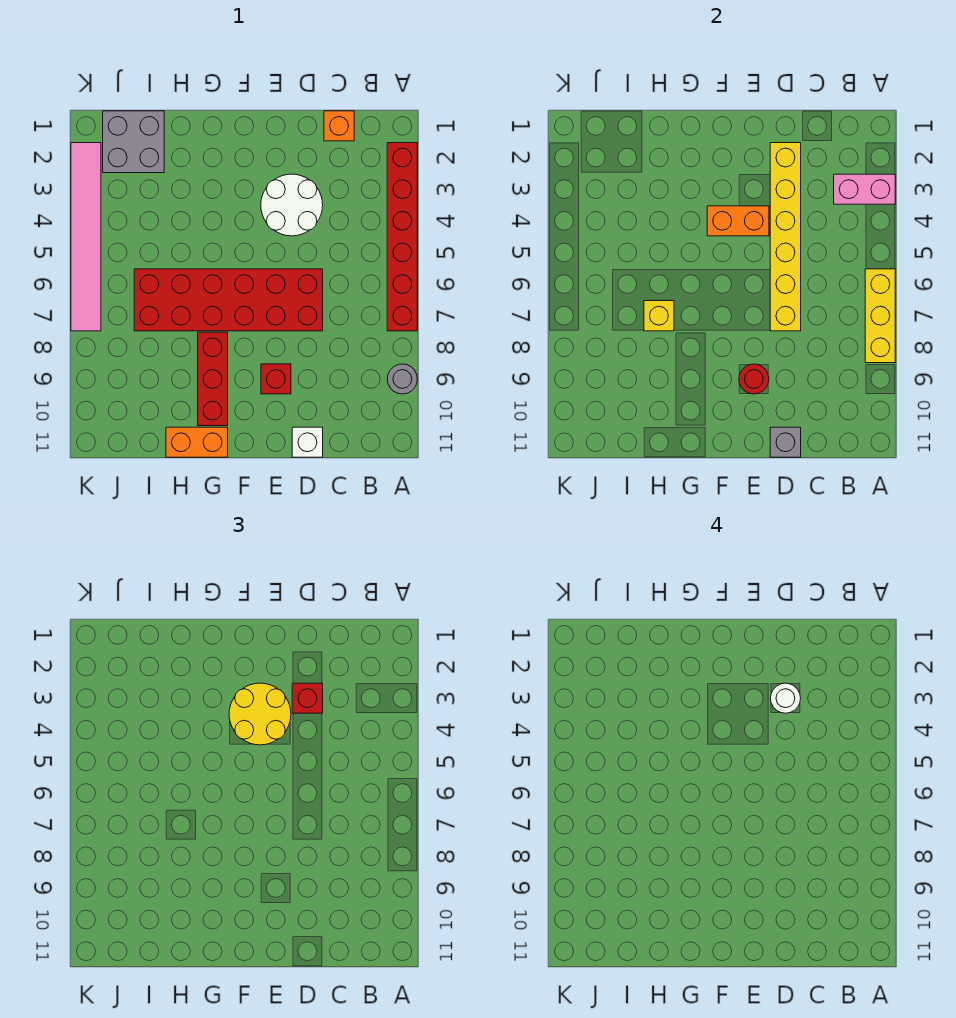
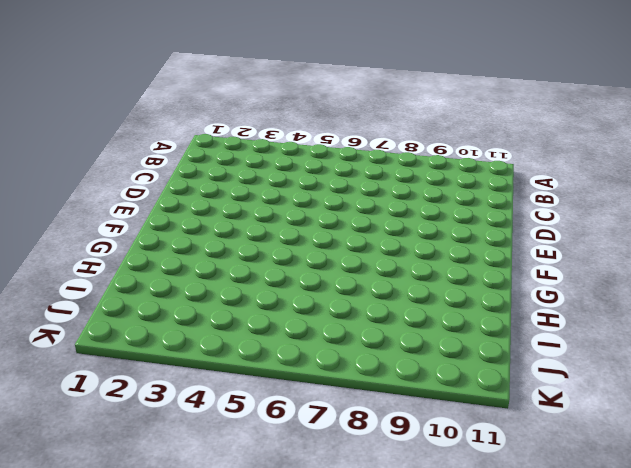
none -> red brick A2:A7 level 1
none -> grey round brick A9 level 1
none -> orange brick C1 level 1

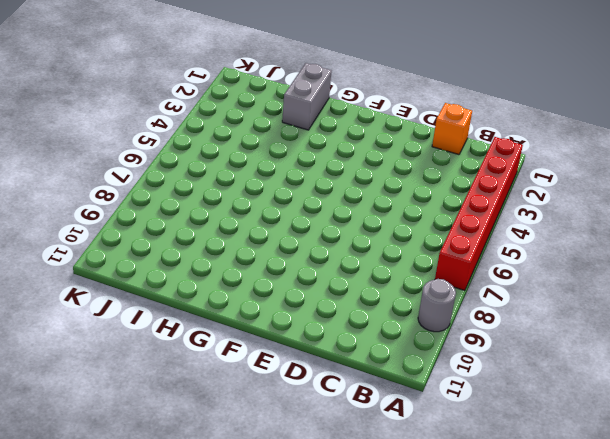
grey brick H1:H2 level 1 -> none
none -> white round brick D3:E4 level 1
none -> red brick D6:I7 level 1
none -> white brick D11 level 1

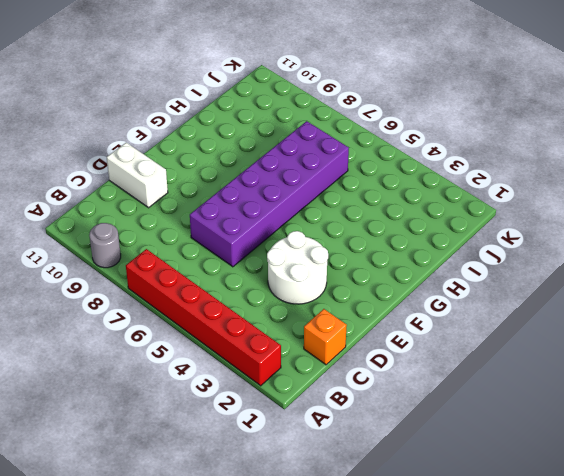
purple brick D6:I7 level 1 -> red brick D6:I7 level 1
white brick D10:D11 level 1 -> white brick D11 level 1
none -> red brick E9 level 1
none -> red brick G8:G10 level 1
none -> orange brick G11:H11 level 1

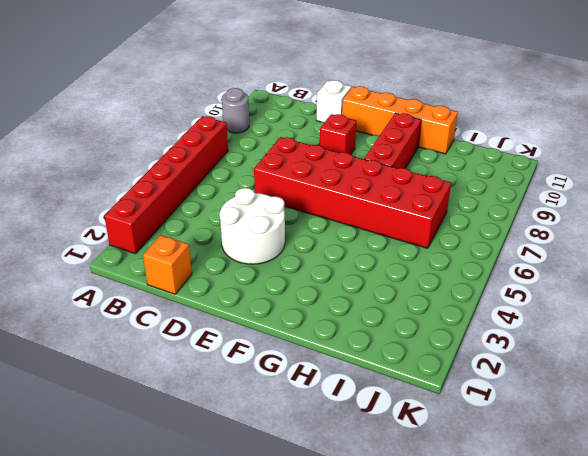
orange brick E11:H11 level 1 -> orange brick G11:H11 level 1
none -> grey brick I1:J2 level 1
none -> pink tile K2:K7 level 1
none -> pink brick A3:B3 level 2

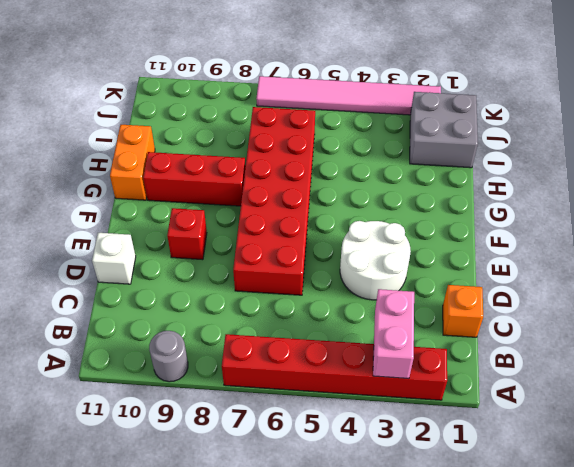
none -> yellow brick A6:A8 level 2
none -> yellow brick D2:D7 level 2
none -> grey brick D11 level 2

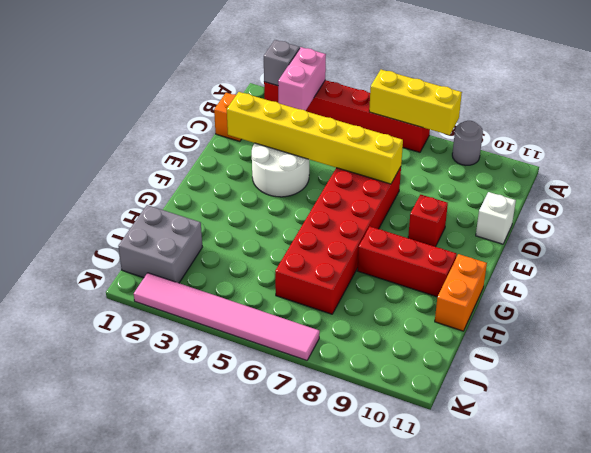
grey brick A2 level 2 -> grey brick D11 level 2
none -> orange brick E4:F4 level 2
none -> red round brick E9 level 2
none -> yellow brick H7 level 2

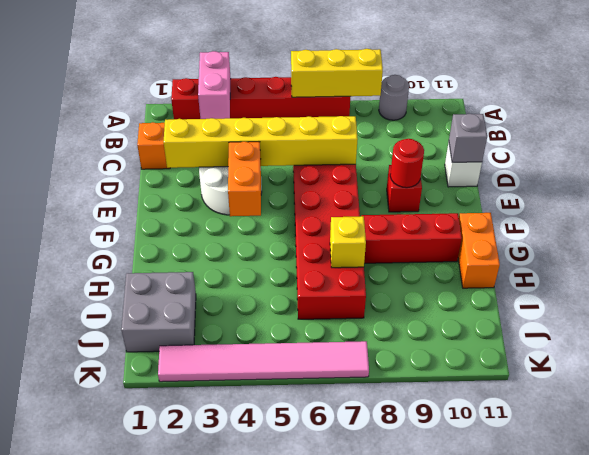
none -> red brick D3 level 3
none -> yellow round brick E3:F4 level 3
none -> white round brick D3 level 4

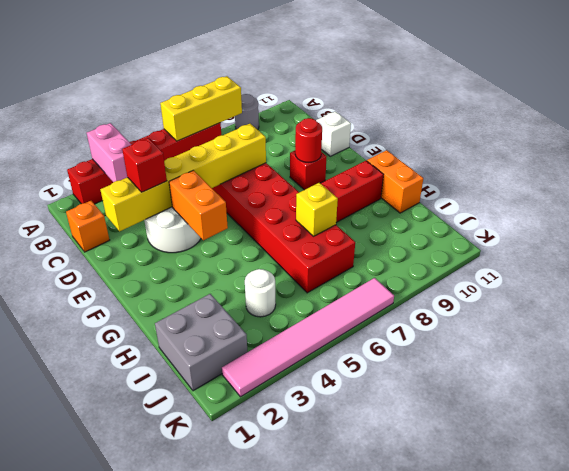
white round brick I4 level 1 -> white round brick D3 level 4
none -> grey brick D11 level 2
none -> yellow round brick E3:F4 level 3

